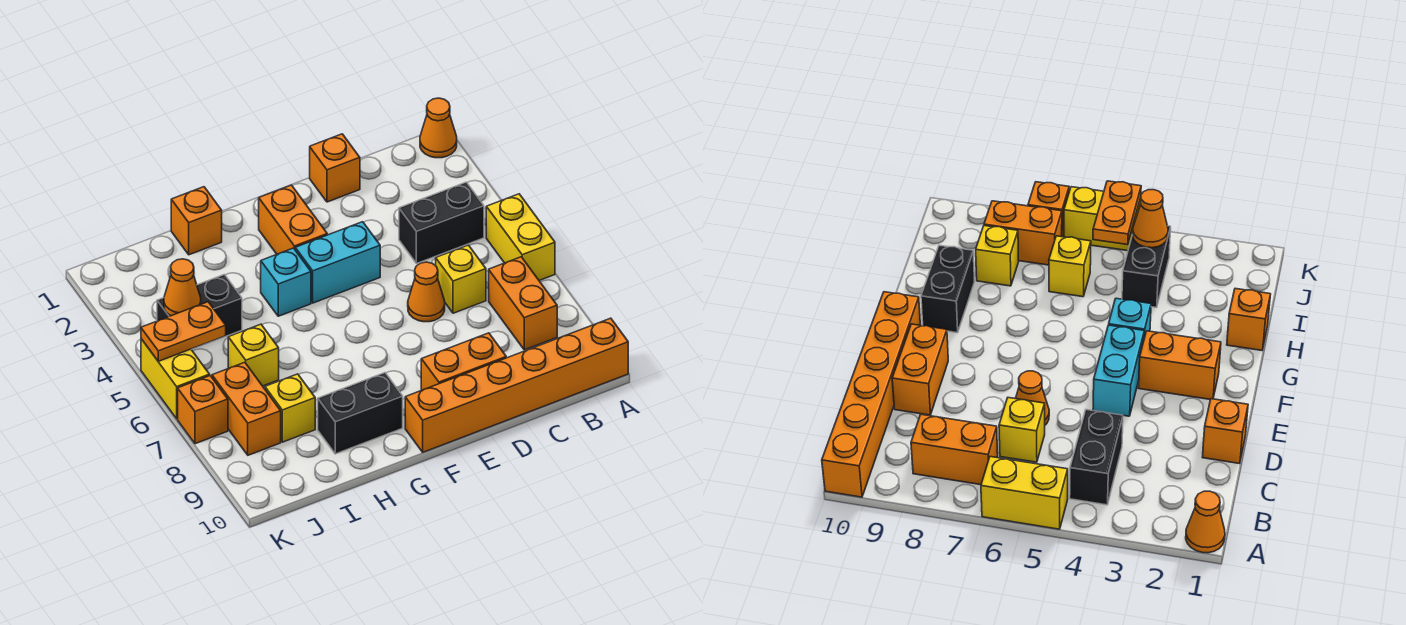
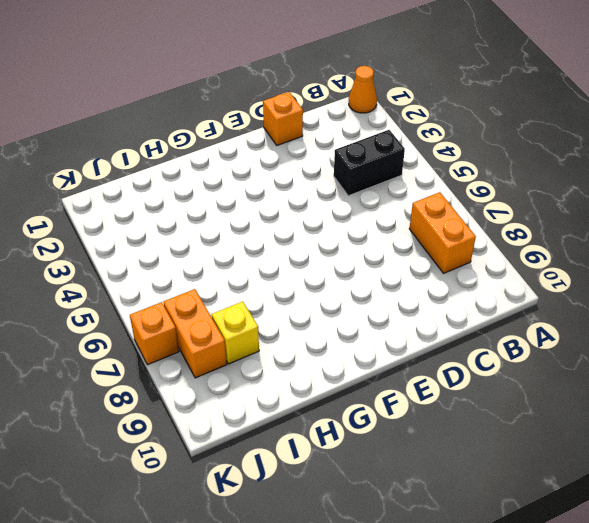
none -> yellow brick A5:A6 level 1
none -> orange brick A10:F10 level 1
none -> yellow brick C6 level 1

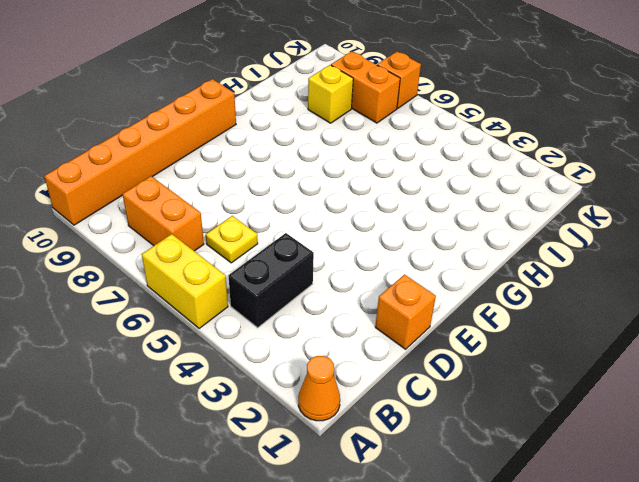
yellow plate C6 level 1 -> yellow brick C6 level 1
none -> orange cone D6 level 1
none -> orange brick D9:E9 level 1
none -> cyan brick E4:F4 level 1

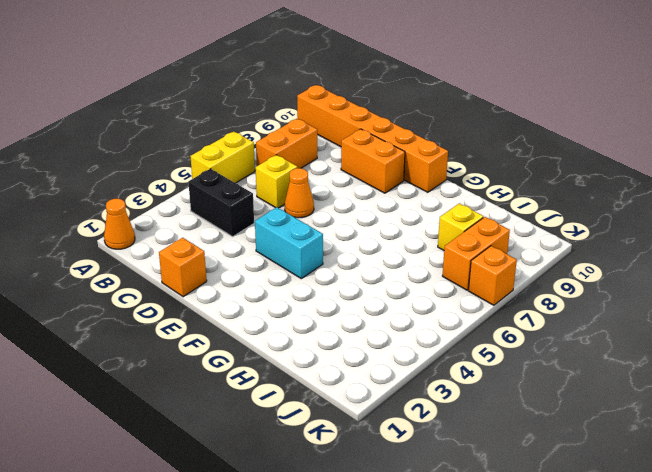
none -> orange brick F2:F3 level 1
none -> cyan brick G4 level 1
none -> black brick G9:H9 level 1

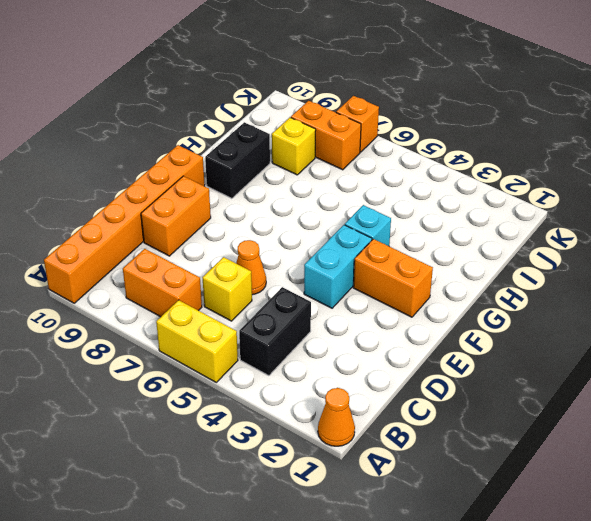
none -> orange brick D1 level 1
none -> orange brick H1 level 1
none -> black brick I4:J4 level 1

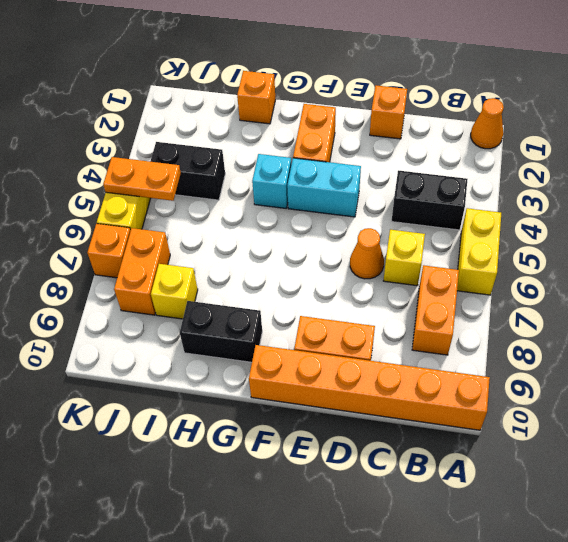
none -> yellow brick I6 level 1
none -> orange cone J4 level 2

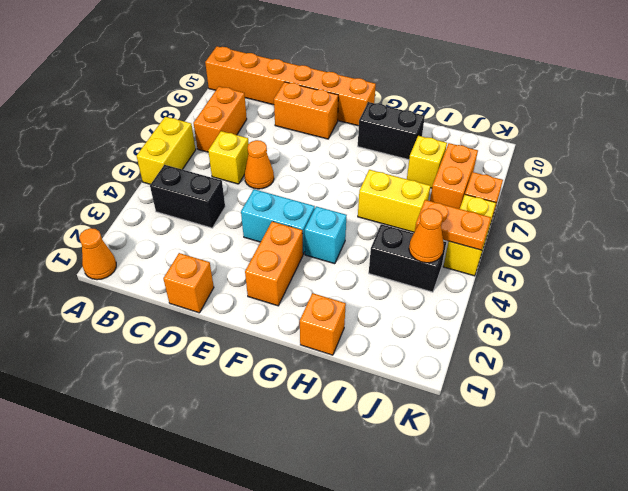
yellow brick H6:I6 level 1 -> yellow brick I6 level 1

